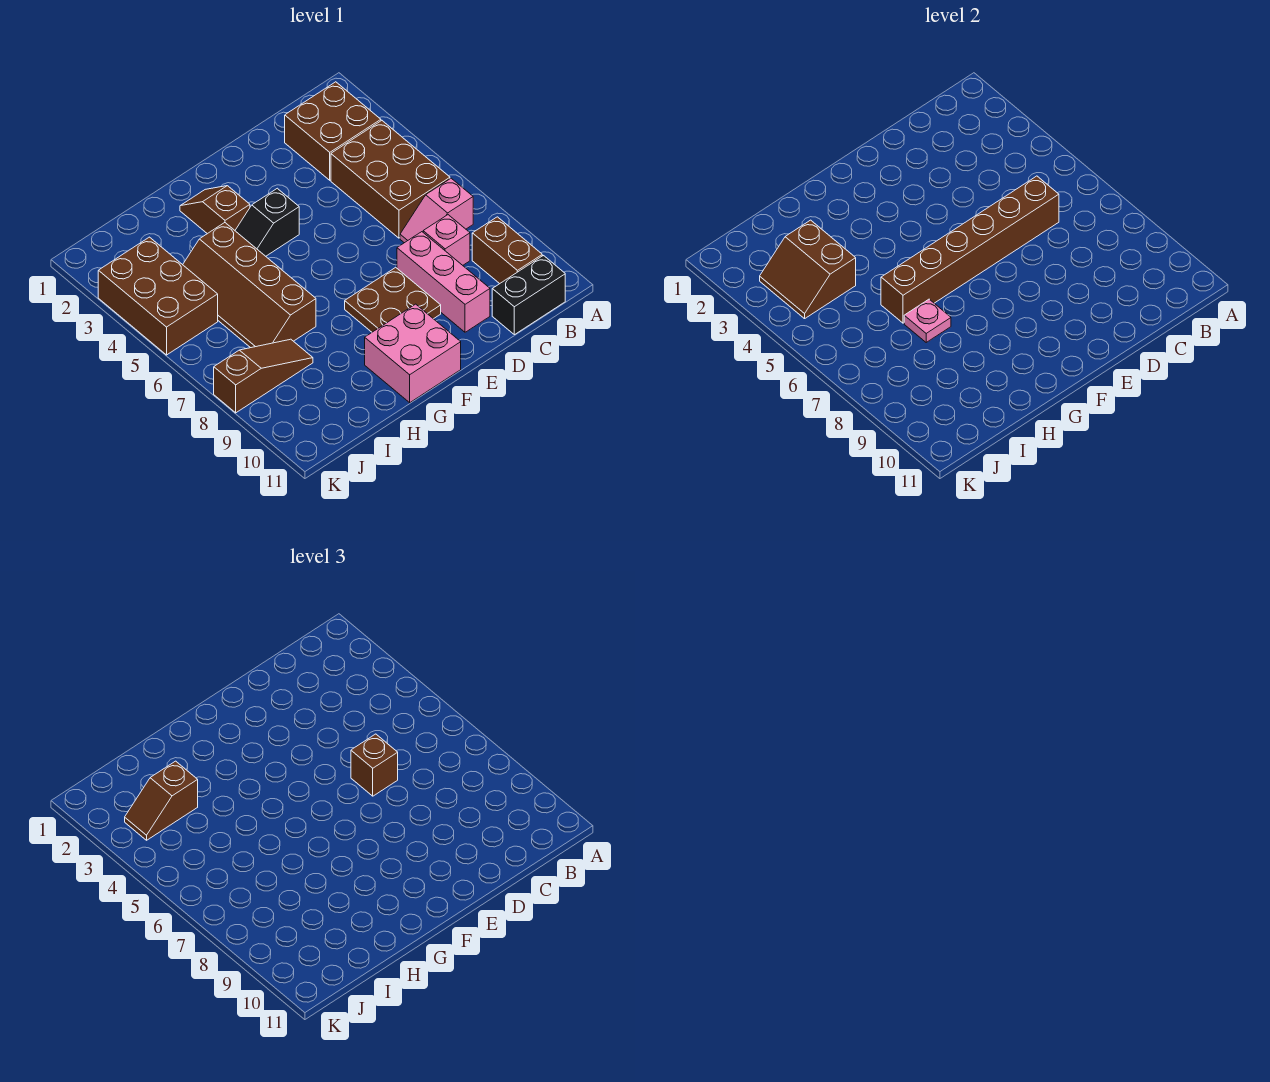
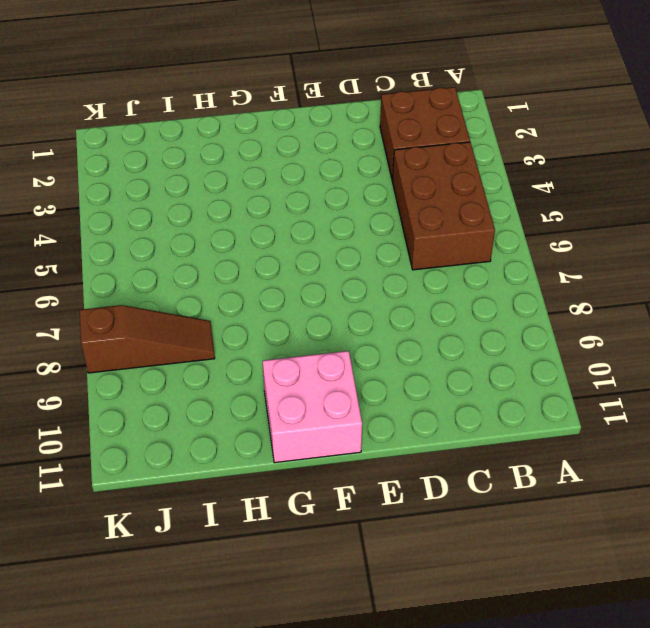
none -> pink slope B7:C7 level 1 top B
none -> brown brick B9:B10 level 1
none -> black brick B11:C11 level 1

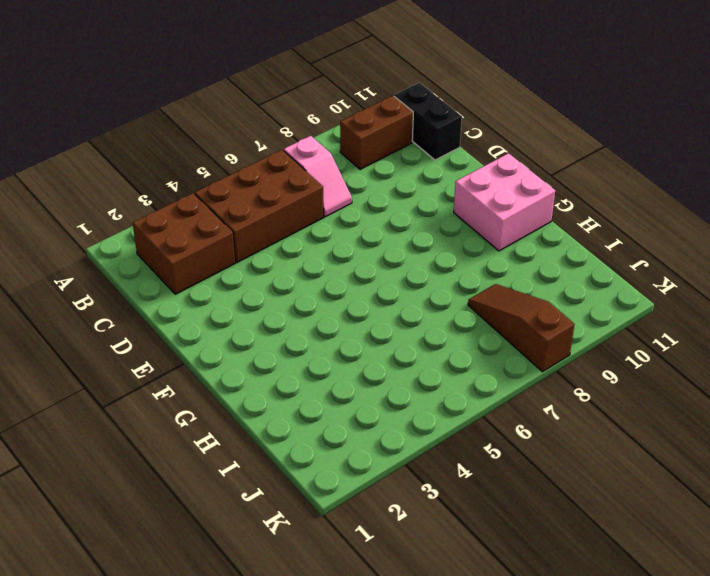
none -> pink brick C8 level 1
none -> pink brick D8:D10 level 1
none -> brown plate E8:F9 level 1

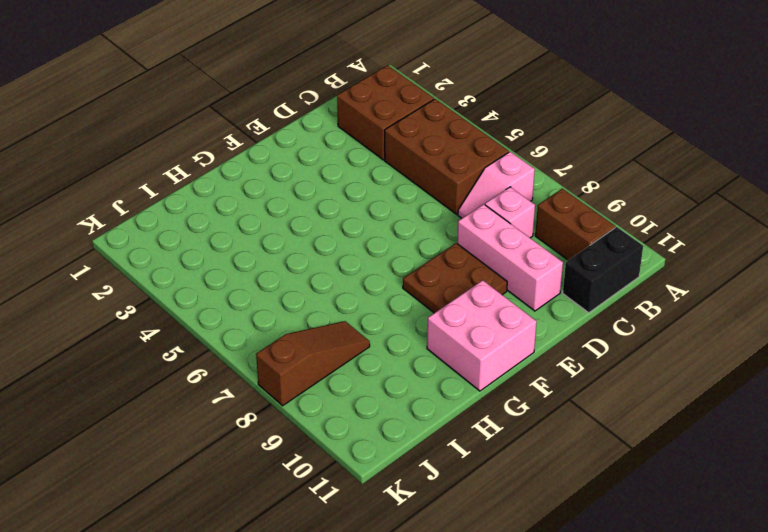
none -> black slope F4:G4 level 1 top F
none -> brown slope G2:G3 level 1 top 3
none -> brown slope H4:I7 level 1 top H

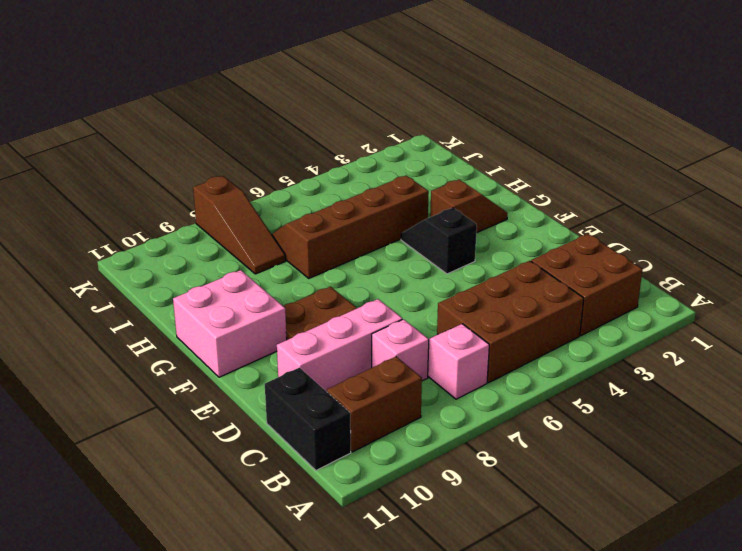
none -> brown brick J3:K5 level 1
none -> brown brick C6:H6 level 2
none -> pink plate H7 level 2

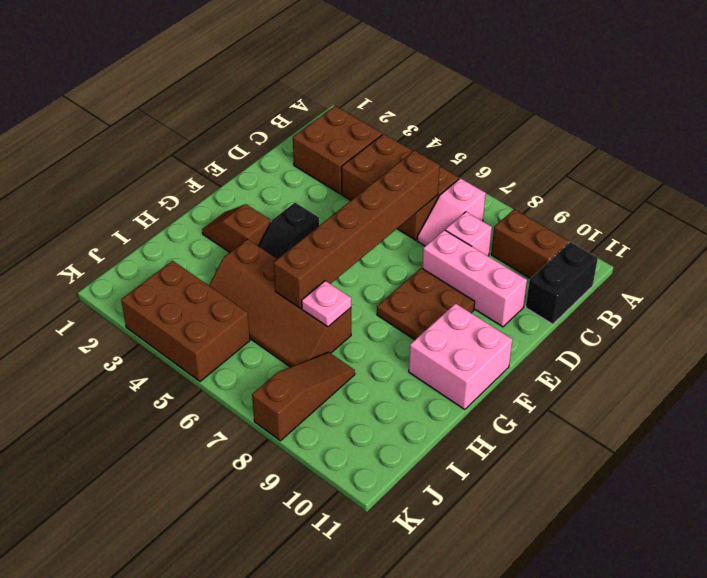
none -> brown slope I3:J4 level 2 top I
none -> brown brick D6 level 3
none -> brown slope I3:J3 level 3 top I

